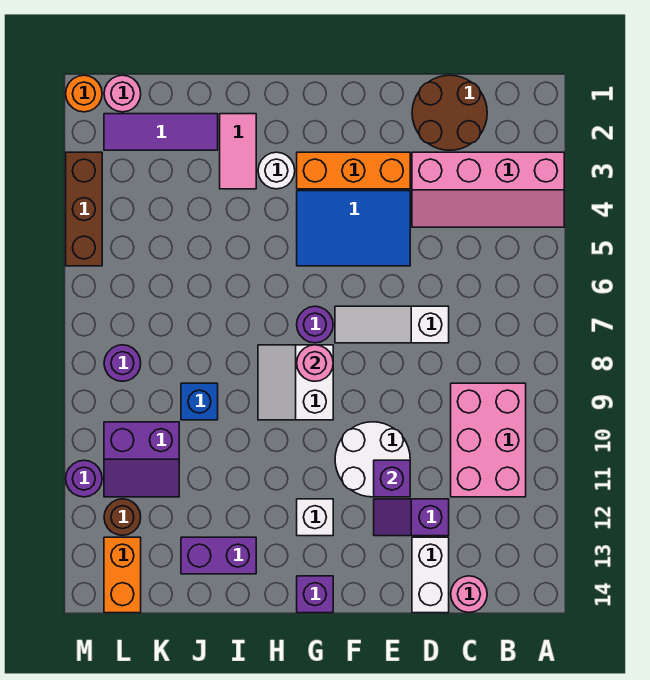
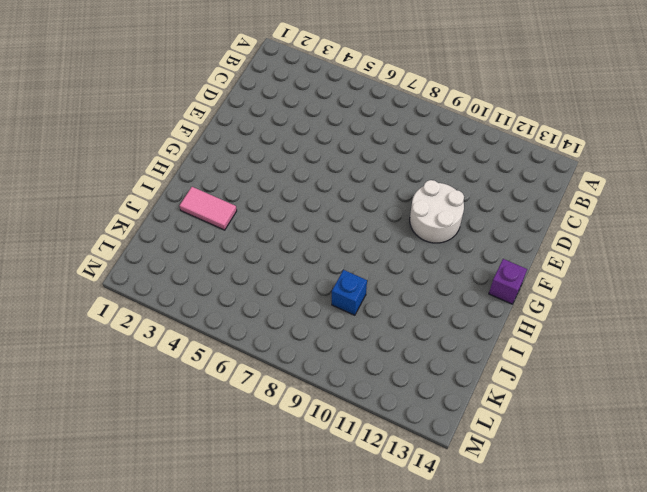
none -> pink slope A3:D4 level 1 top 3
none -> pink brick B9:C11 level 1
none -> brown round brick C1:D2 level 1

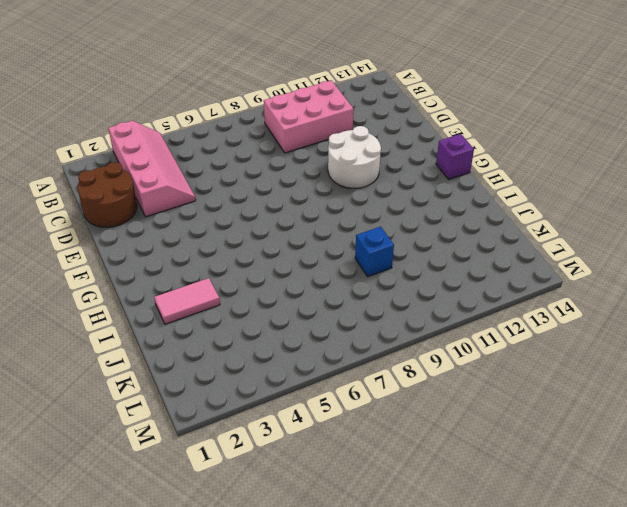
none -> pink round brick C14 level 1
none -> white slope D7:F7 level 1 top D
none -> purple slope D12:E12 level 1 top D

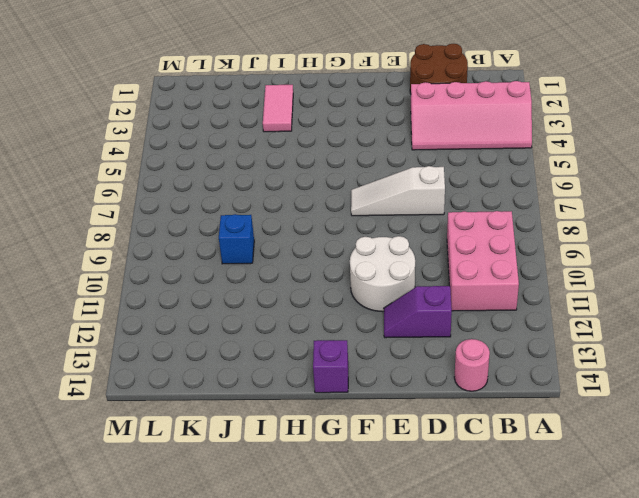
none -> white brick D13:D14 level 1
none -> orange brick E3:G3 level 1
none -> blue tile E4:G5 level 1

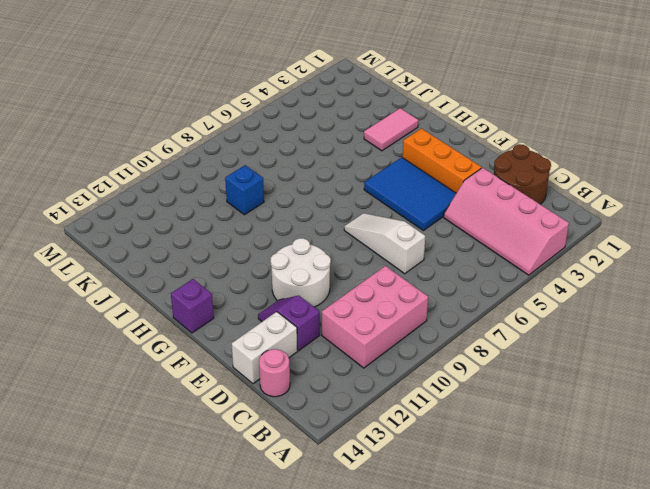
none -> purple round brick G7 level 1
none -> white slope G8:H9 level 1 top G
none -> white brick G12 level 1

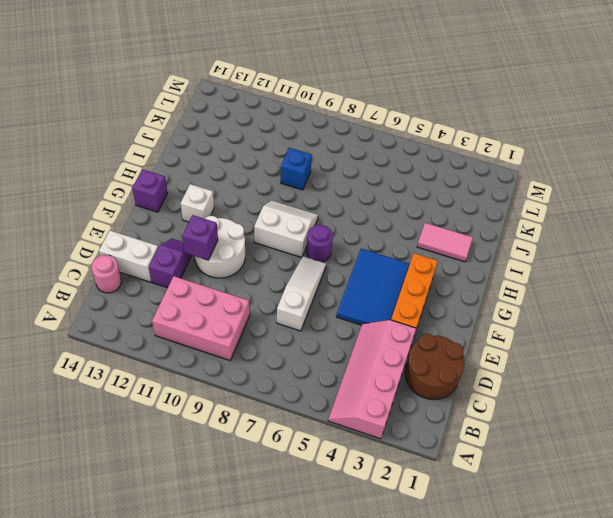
none -> white round brick H3 level 1
none -> purple brick I13:J13 level 1
none -> purple tile J2:L2 level 1

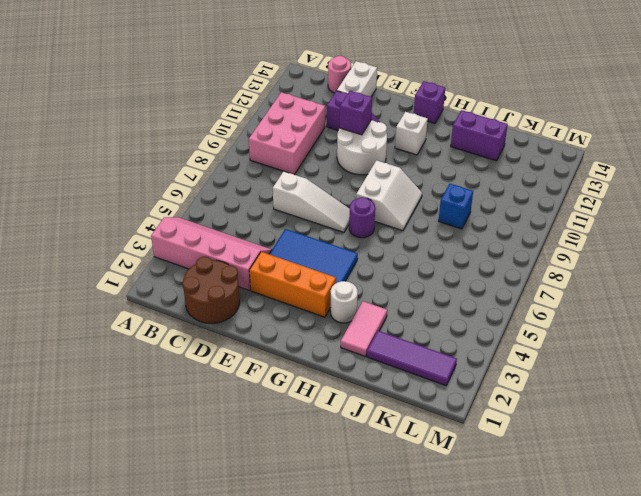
none -> purple slope K10:L11 level 1 top 10
none -> pink round brick L1 level 1
none -> purple round brick L8 level 1

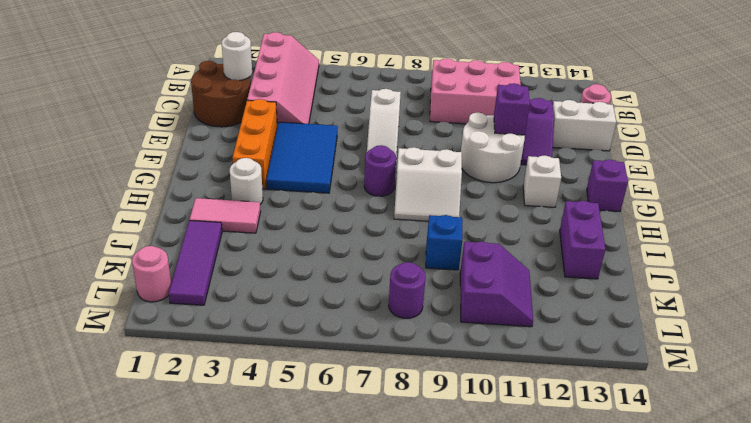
white round brick C2 level 2 -> none
none -> brown round brick L12 level 1
none -> orange brick L13:L14 level 1
none -> orange round brick M1 level 1

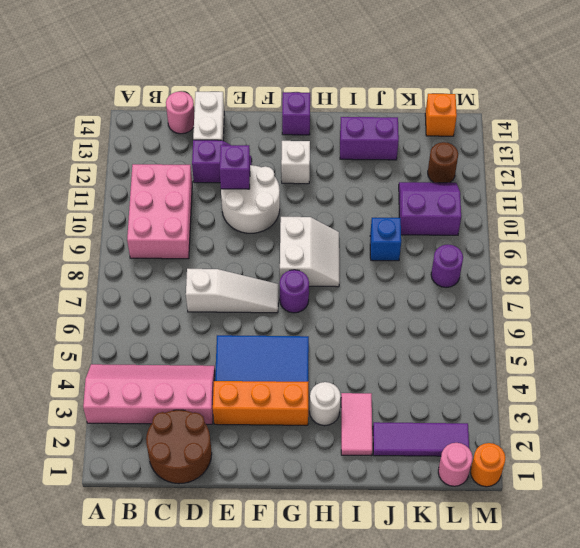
orange brick L14 level 1 -> orange brick L13:L14 level 1
none -> brown brick M3:M5 level 1
none -> purple round brick M11 level 1
none -> pink round brick G8 level 2

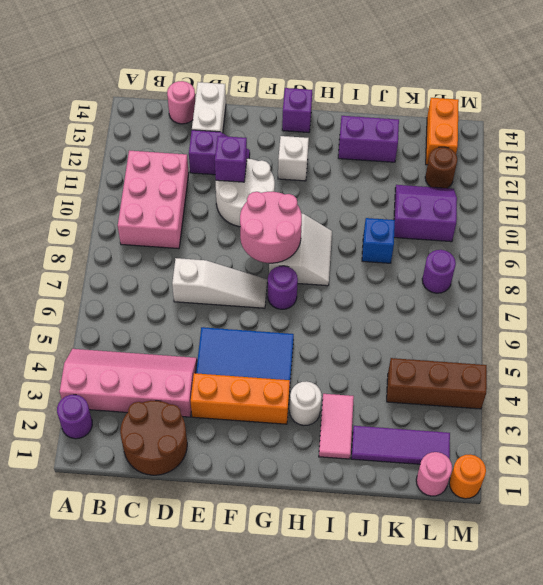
purple round brick A2 level 1 -> purple round brick M11 level 1
pink round brick F8:G9 level 2 -> pink round brick G8 level 2
brown brick K4:M4 level 1 -> brown brick M3:M5 level 1

